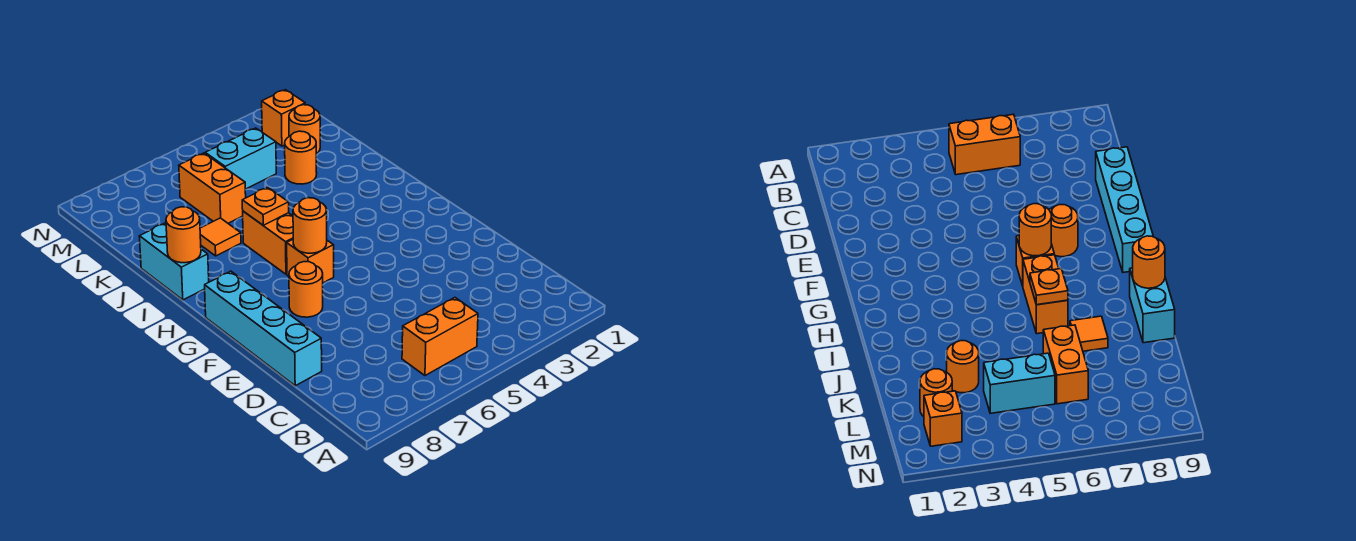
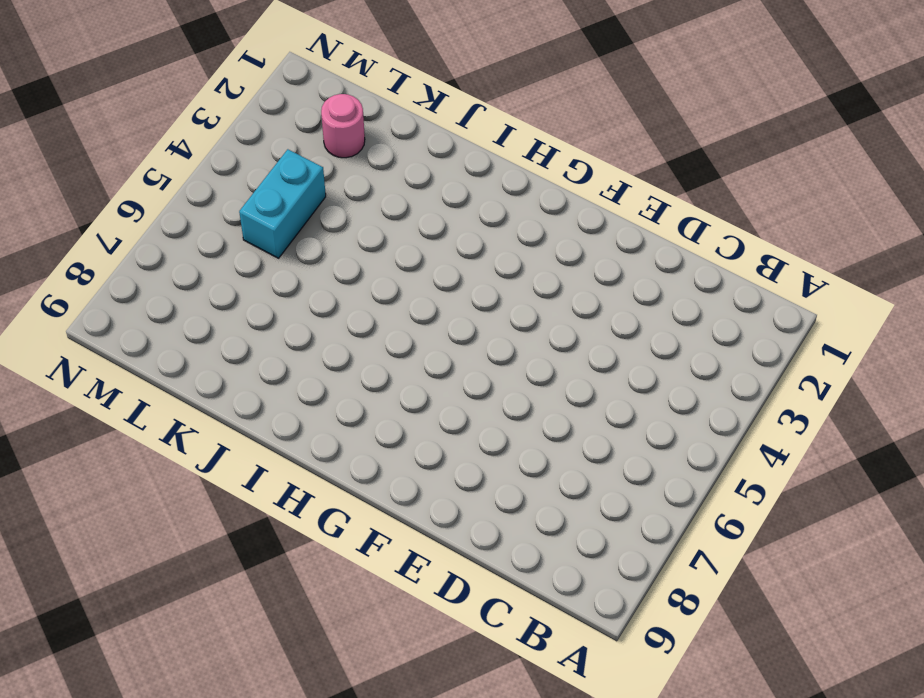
pink round brick L2 level 1 -> orange round brick L2 level 1
none -> orange brick B5:B6 level 1
none -> cyan brick D9:G9 level 1
none -> orange round brick F7 level 1

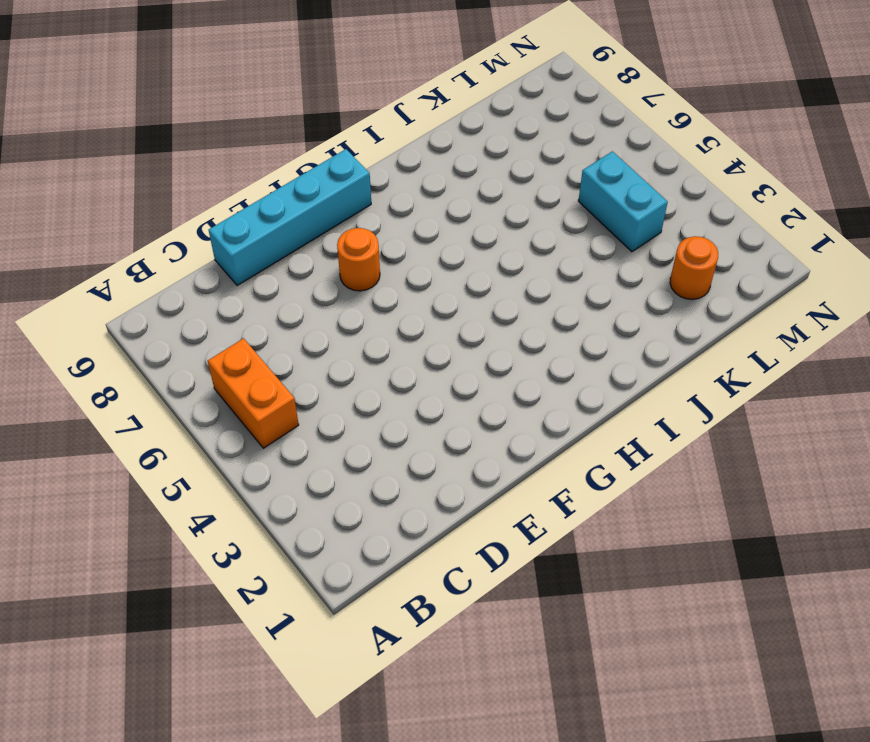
none -> orange brick G6 level 1
none -> orange brick H6:I6 level 1
none -> cyan brick I9:J9 level 1

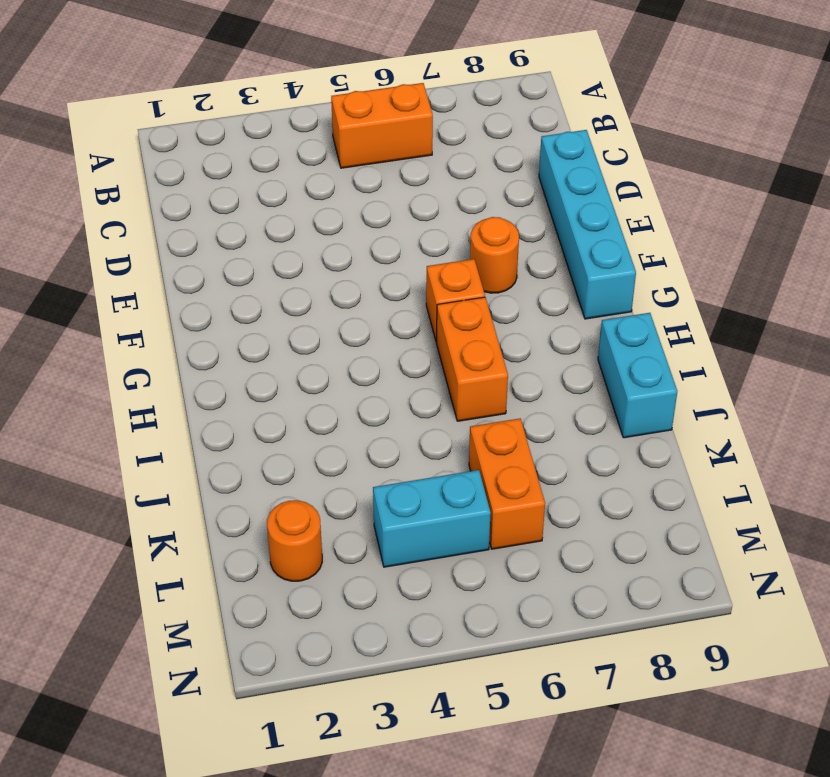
none -> orange tile J7 level 1
none -> orange round brick K3 level 1
none -> orange brick M2 level 1

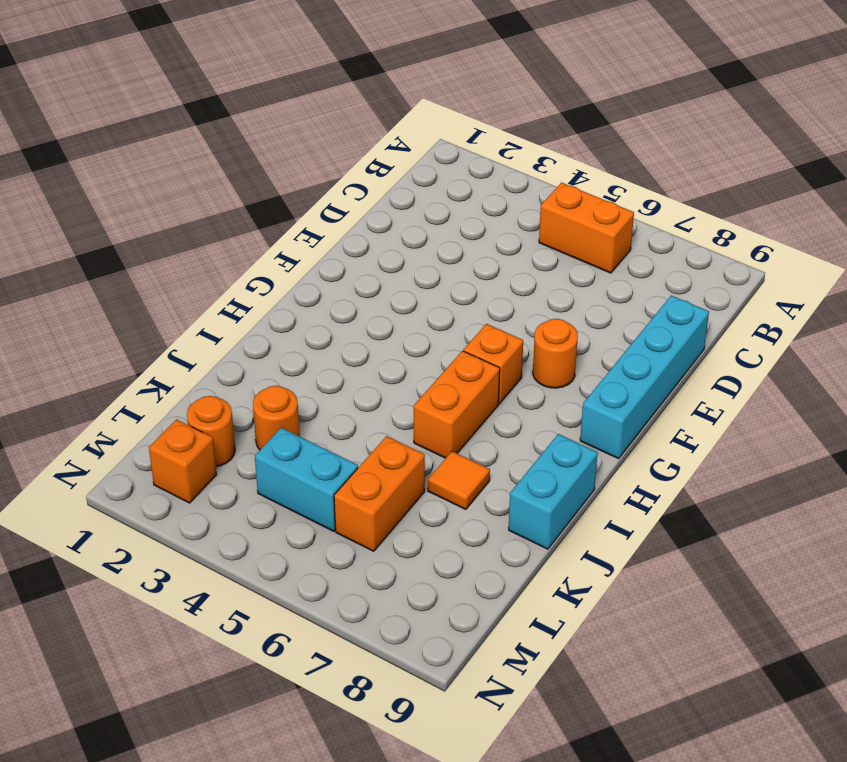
none -> orange round brick G6 level 2
none -> orange plate I6 level 2
none -> orange round brick I9 level 2

